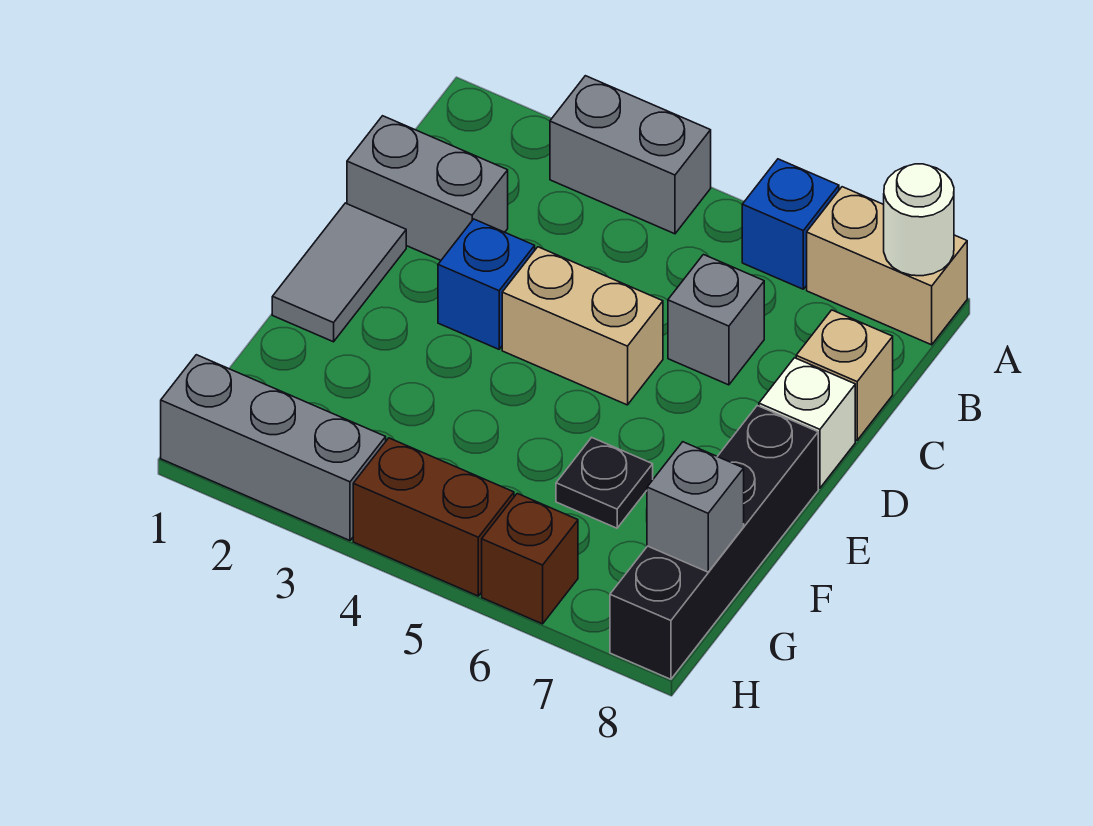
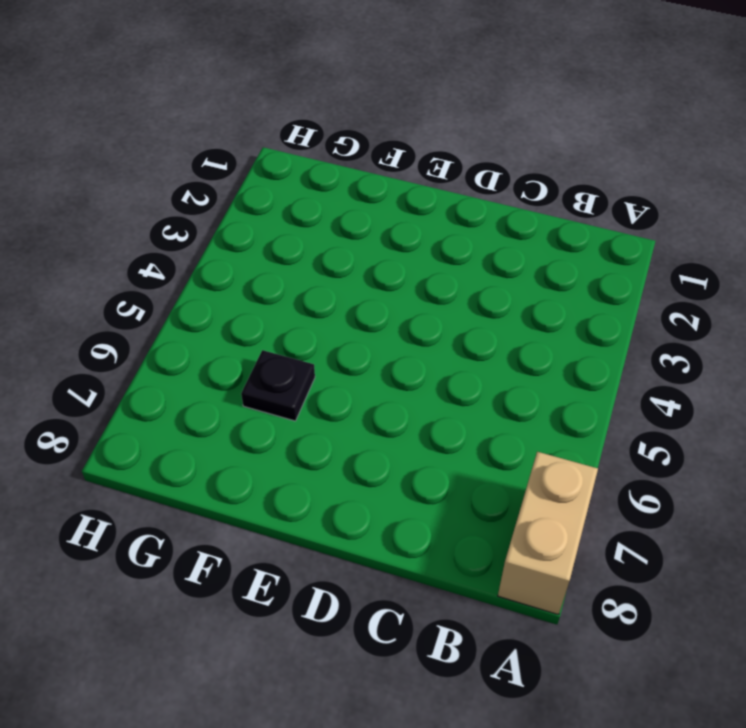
none -> grey brick A3:A4 level 1
none -> blue brick A6 level 1
none -> grey brick C1:C2 level 1

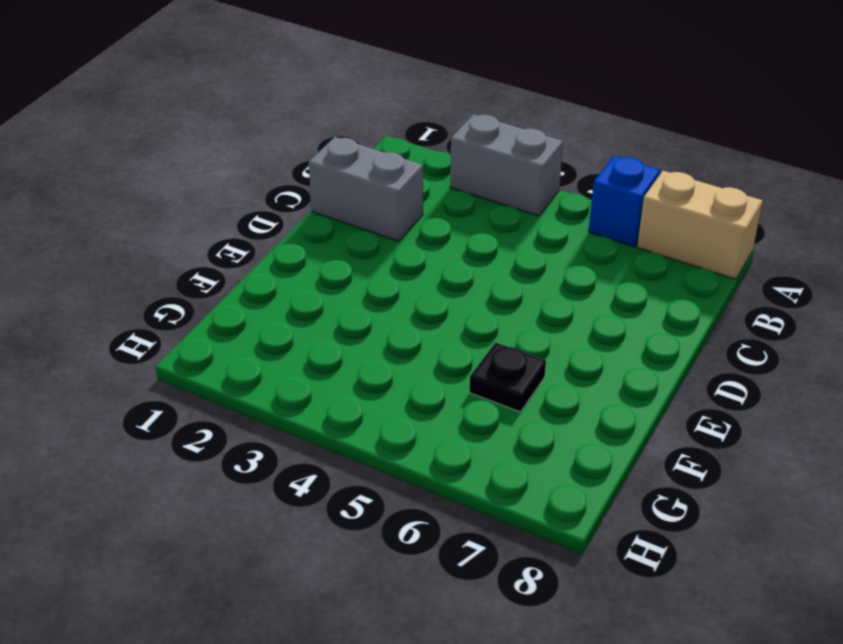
none -> grey brick C6 level 1
none -> tan brick C8 level 1
none -> grey tile D1:E1 level 1

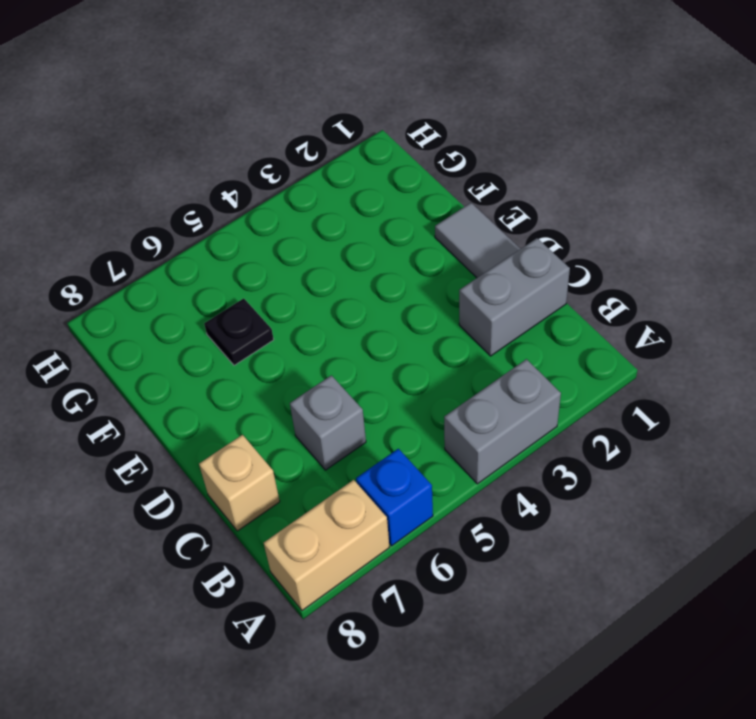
none -> blue brick D3 level 1
none -> tan brick D4:D5 level 1
none -> white brick D8 level 1

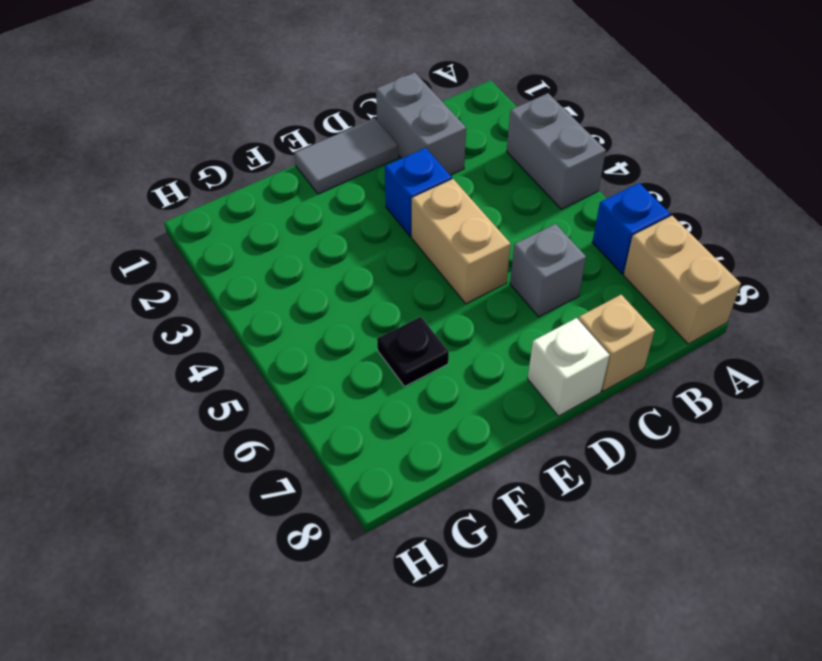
none -> black brick E8:H8 level 1
none -> grey brick H1:H3 level 1
none -> brown brick H4:H5 level 1

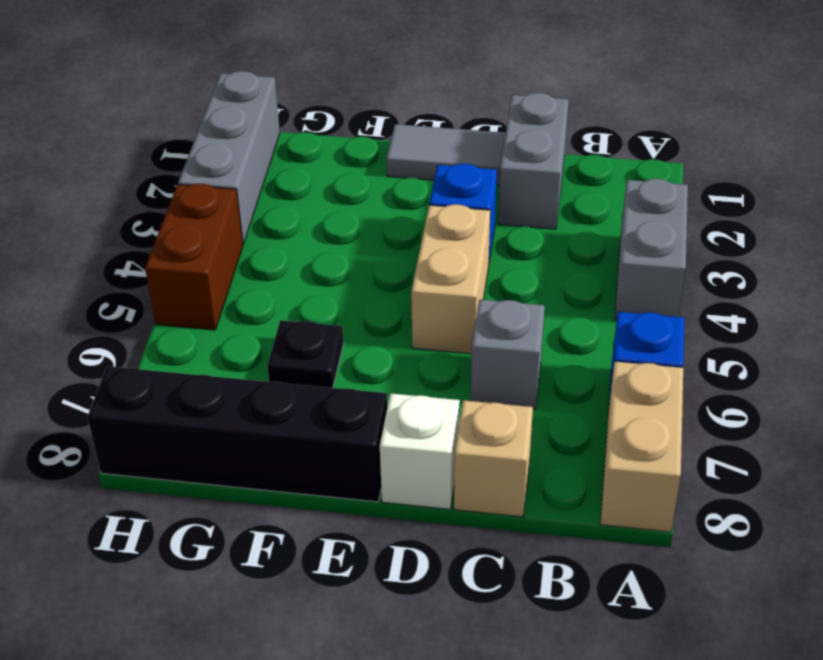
none -> brown brick H6 level 1
none -> white round brick A8 level 2
none -> grey brick G8 level 2

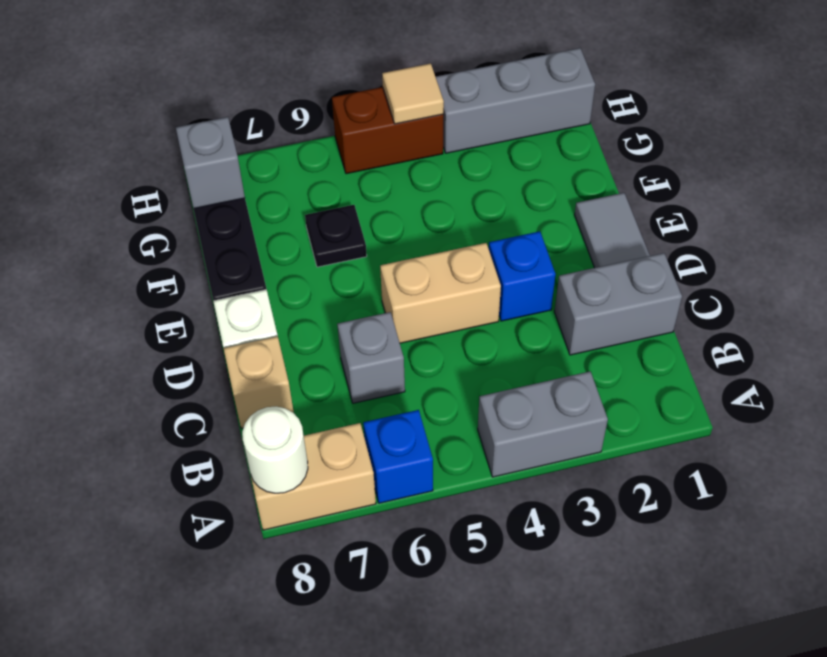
tan tile H4 level 2 -> none
none -> brown brick H6 level 1

